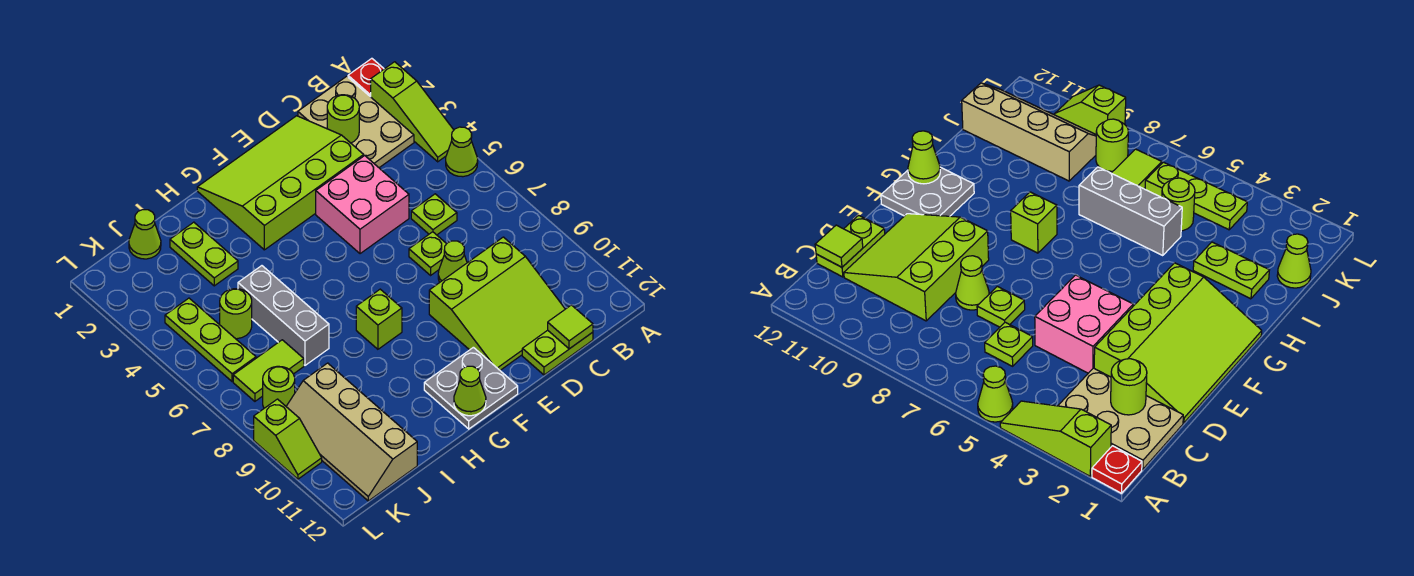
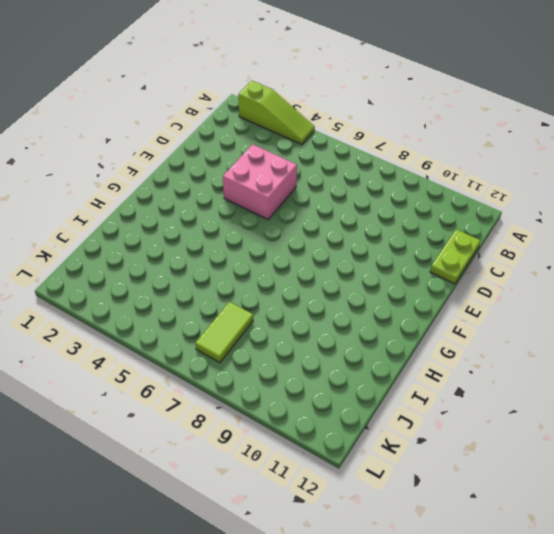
none -> red plate A1 level 1
none -> lime cone A5 level 1
none -> tan plate B1:C3 level 1

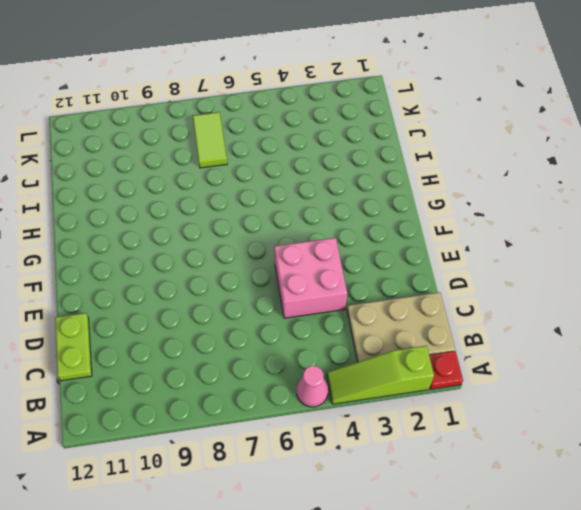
pink cone A5 level 1 -> lime cone A5 level 1
none -> lime plate C6 level 1
none -> lime slope C9:E11 level 1 top 9
none -> lime slope D1:G3 level 1 top 3

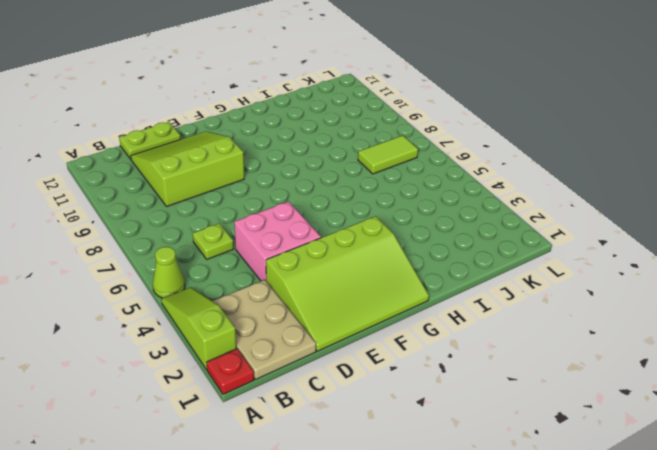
none -> lime plate D7 level 1
none -> lime cone D8 level 1
none -> grey plate F11:G12 level 1

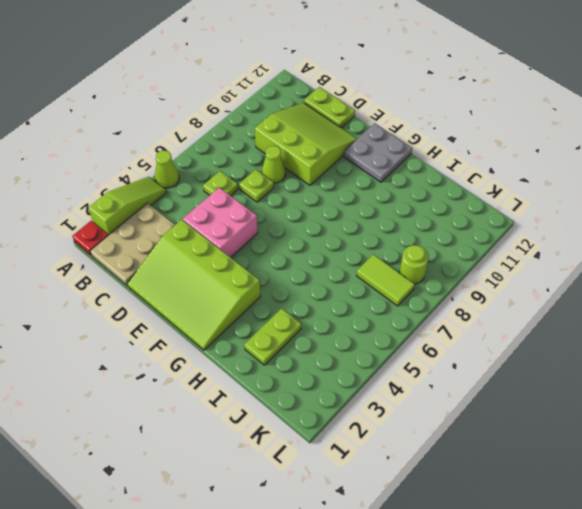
none -> lime brick G8 level 1
none -> grey brick I5:I7 level 1
none -> lime cone J1 level 1

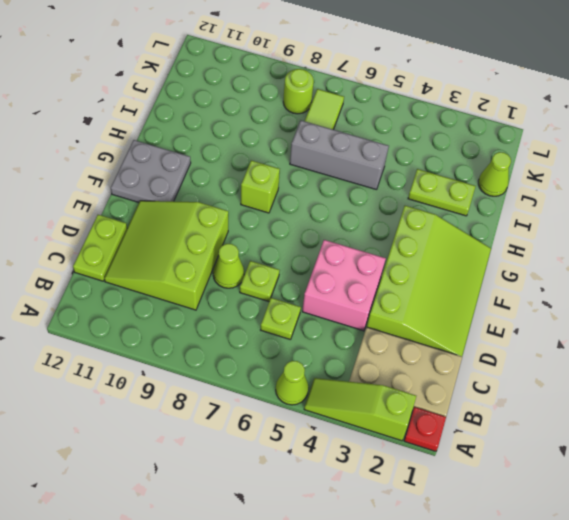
none -> lime round brick J5 level 1
none -> tan slope J9:K12 level 1 top J
none -> lime plate K4:K6 level 1

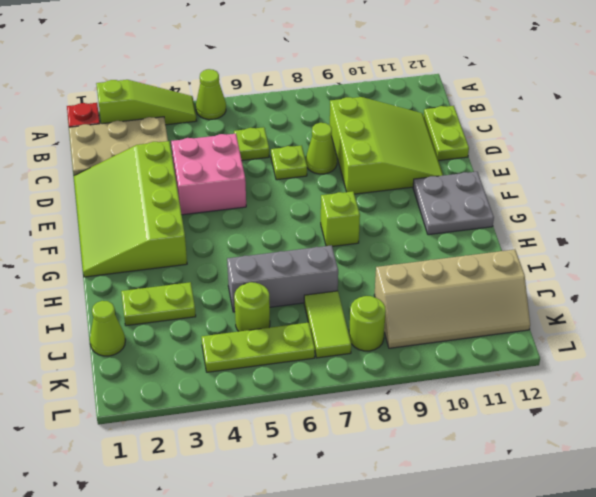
none -> lime slope L9:L10 level 1 top 9
none -> lime round brick C2 level 2
none -> lime tile C12 level 2

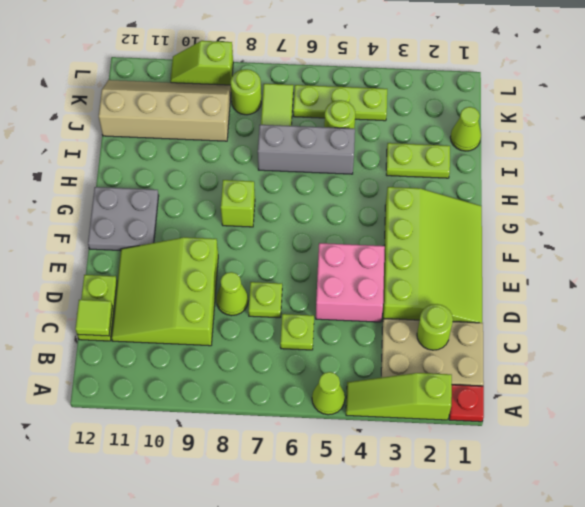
none -> lime cone G12 level 2

